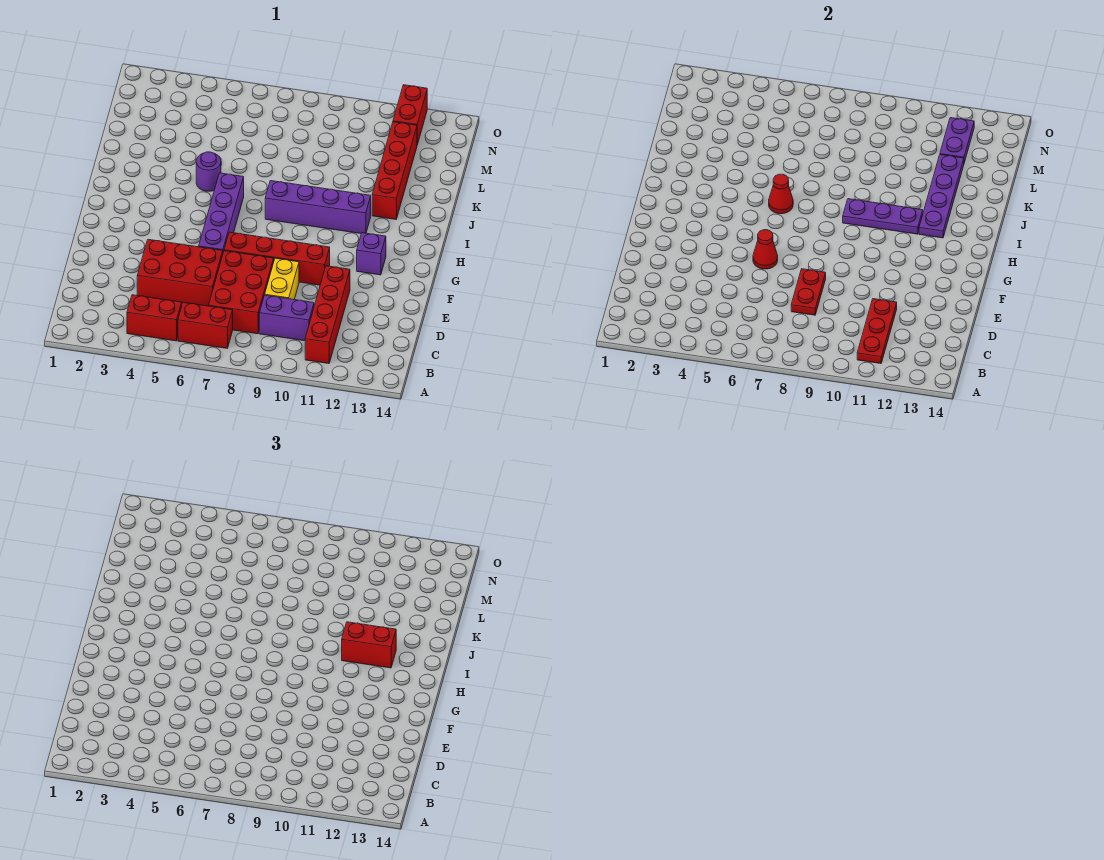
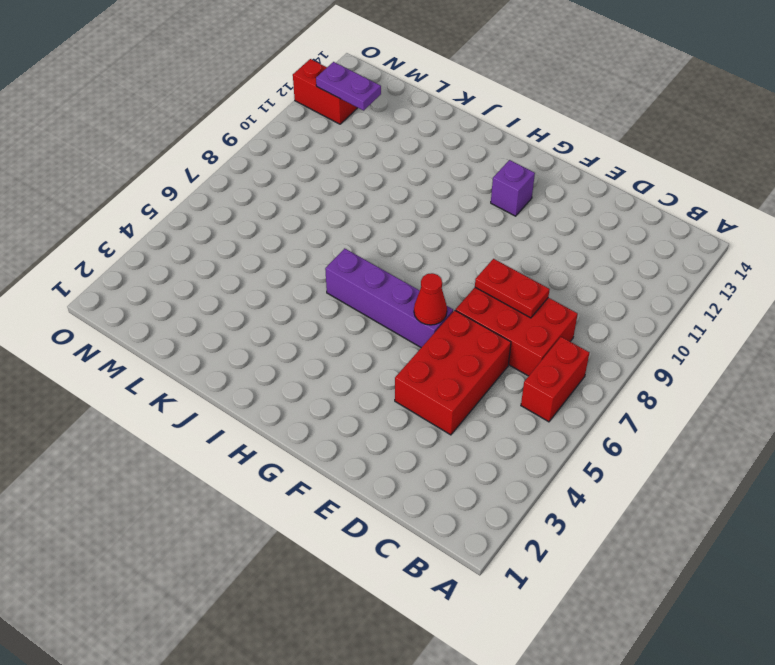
none -> red brick B4:B5 level 1
none -> red brick B11:E11 level 1
none -> purple brick C9:C10 level 1

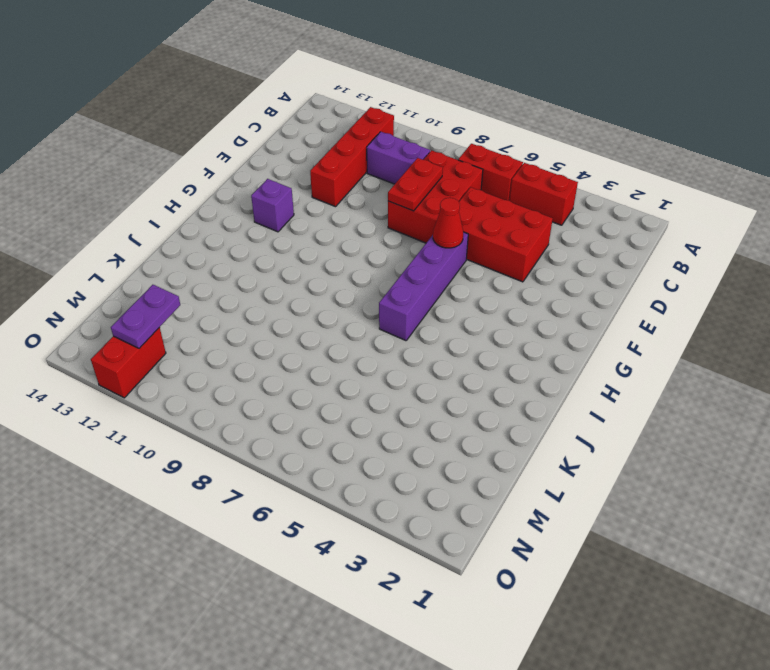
none -> yellow brick D9:E9 level 1
none -> red brick F7:F10 level 1
none -> purple brick I8:I11 level 1

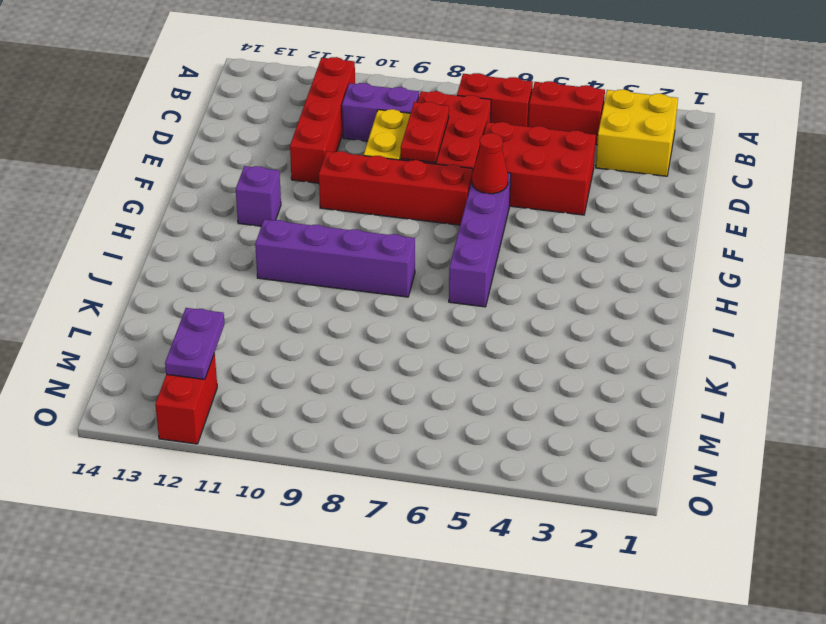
yellow brick B2:C3 level 1 -> none
none -> purple round brick J5 level 1
none -> red brick J12:M12 level 1
none -> red plate B11:D11 level 2

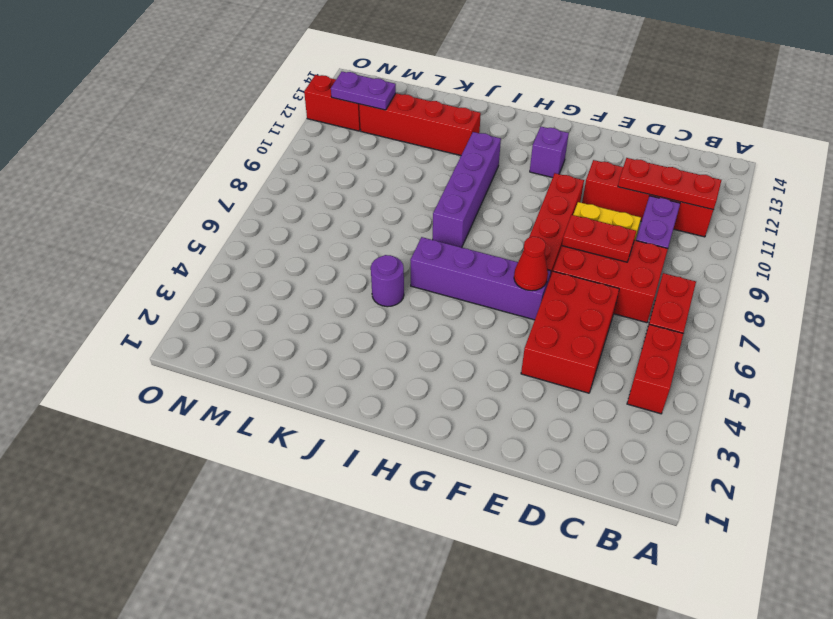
none -> red cone I6 level 2
none -> purple plate I9:I11 level 2
none -> purple plate I12:L12 level 2

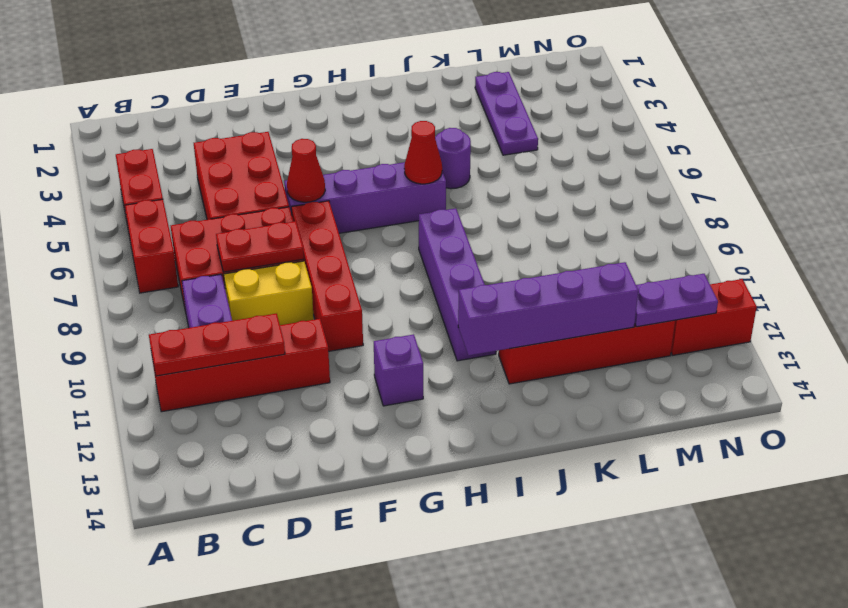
purple brick I12:L12 level 2 -> purple plate I12:L12 level 2
purple plate L2:L4 level 1 -> purple plate I9:I11 level 2
none -> red brick I11:I12 level 3

